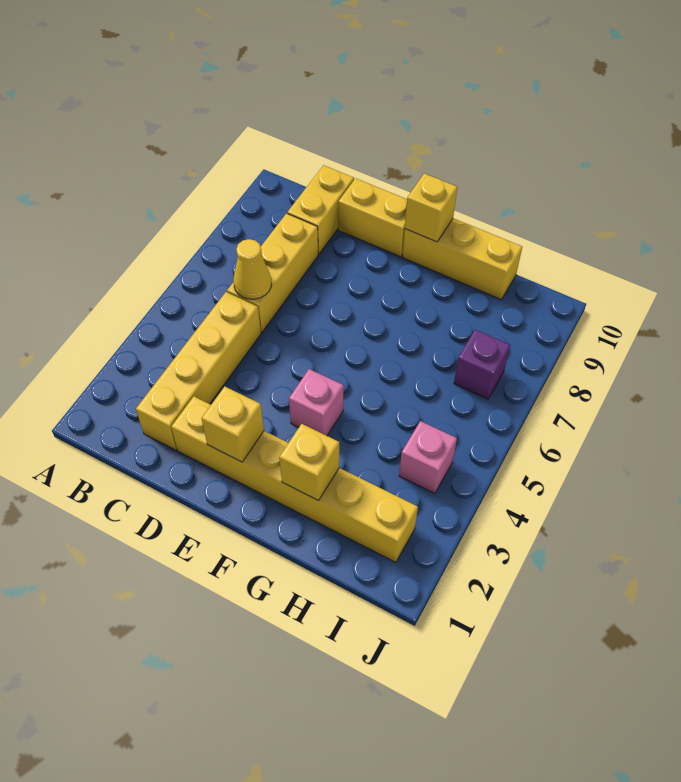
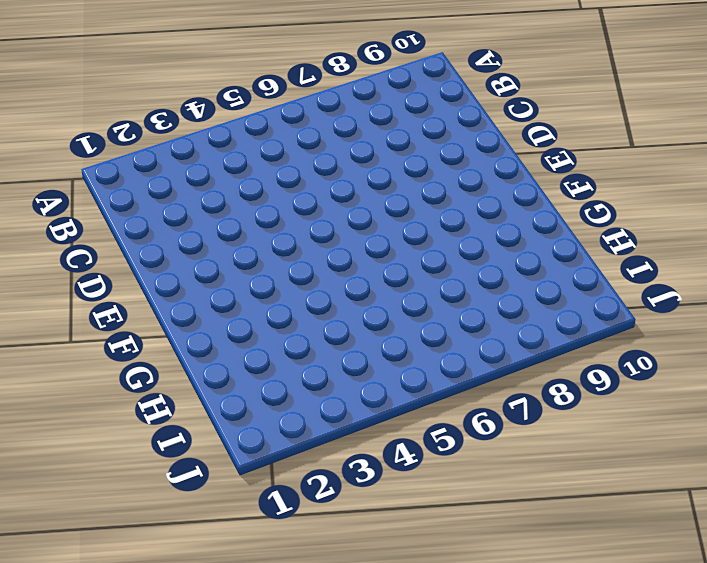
none -> yellow brick C2:C5 level 1
none -> yellow brick C6:C8 level 1
none -> yellow brick C9:C10 level 1

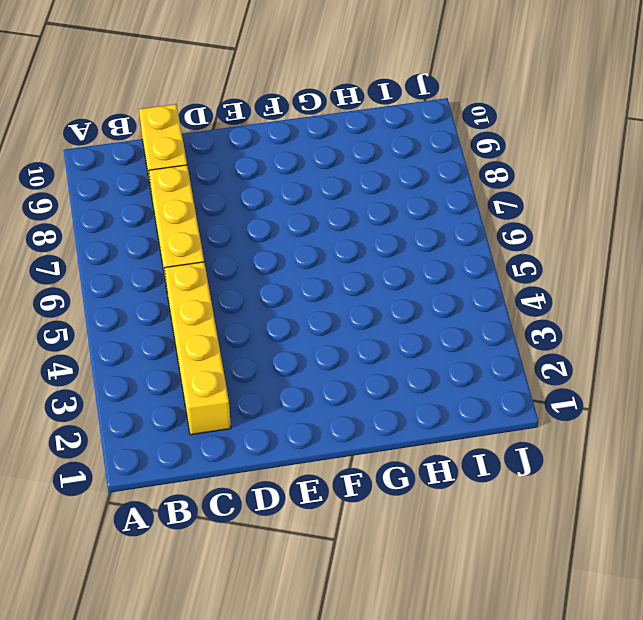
none -> yellow brick D2:I2 level 1
none -> yellow brick D10:E10 level 1
none -> pink brick F4 level 1

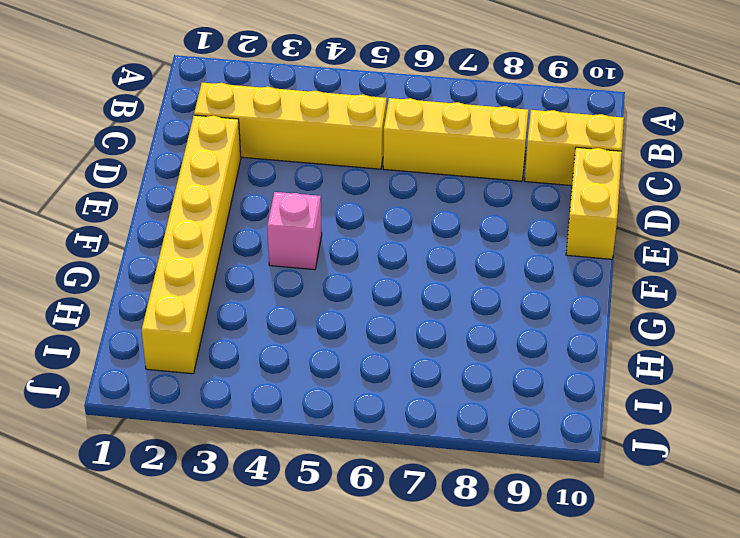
none -> yellow brick F10:H10 level 1
none -> pink brick I4 level 1
none -> purple brick I7 level 1

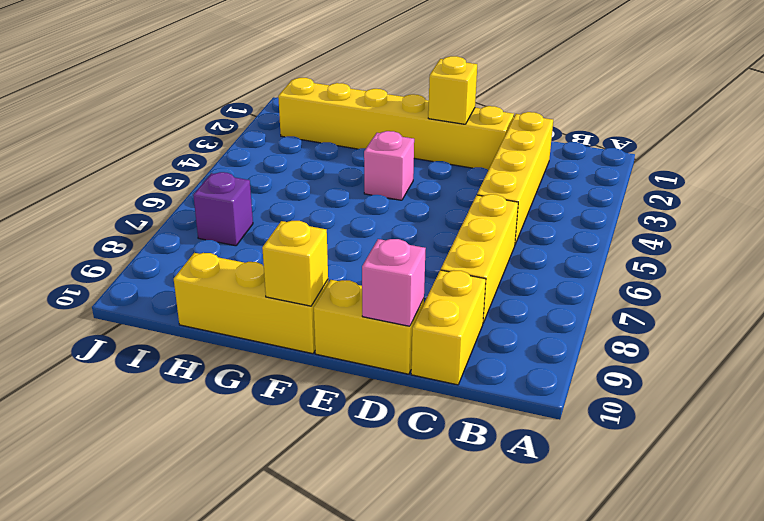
pink brick D10 level 2 -> pink brick I4 level 1
none -> yellow cone C6 level 2
none -> yellow brick G2 level 2

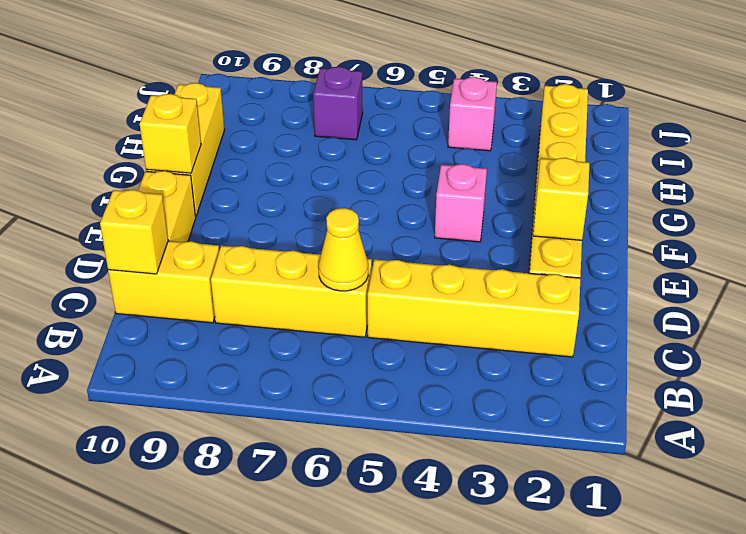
yellow brick C10 level 2 -> yellow brick G2 level 2

